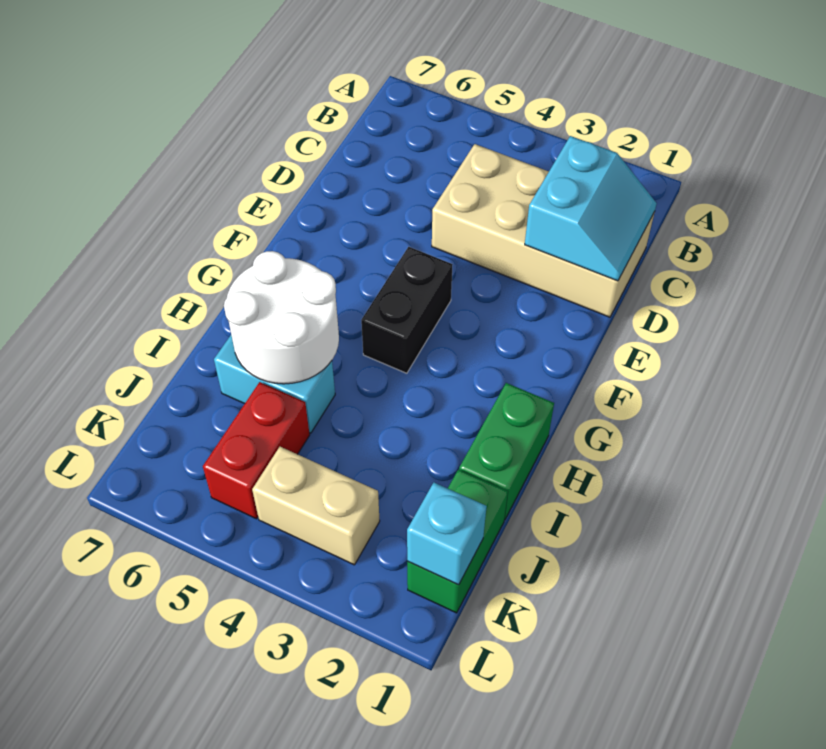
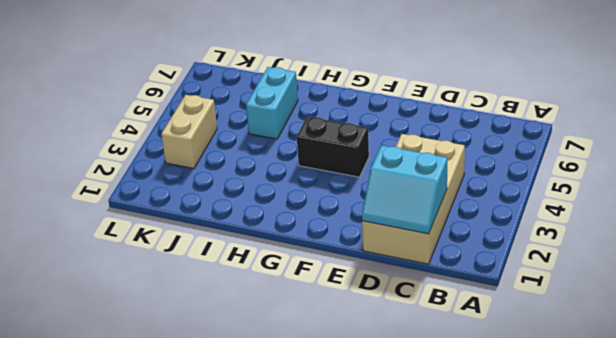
none -> green brick H1:I1 level 1
none -> green brick J1:K1 level 1

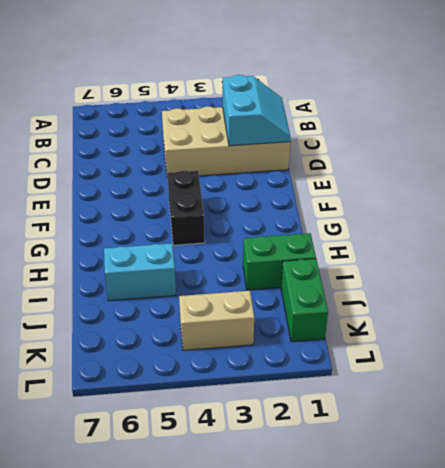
green brick I1:I2 level 1 -> green brick H1:I1 level 1
none -> red brick J5:K5 level 1
none -> white round brick H5:I6 level 2

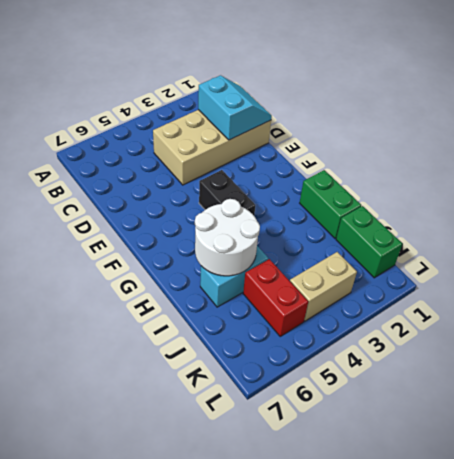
none -> cyan brick K1 level 2

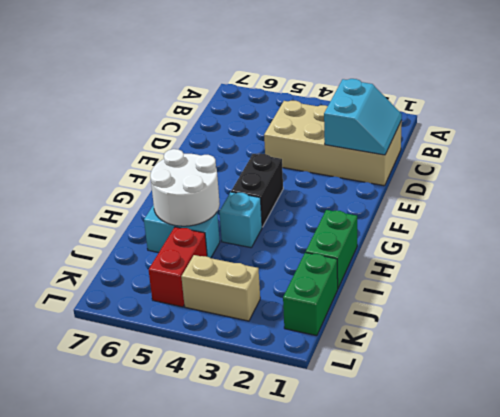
cyan brick H4 level 1 -> cyan brick K1 level 2

